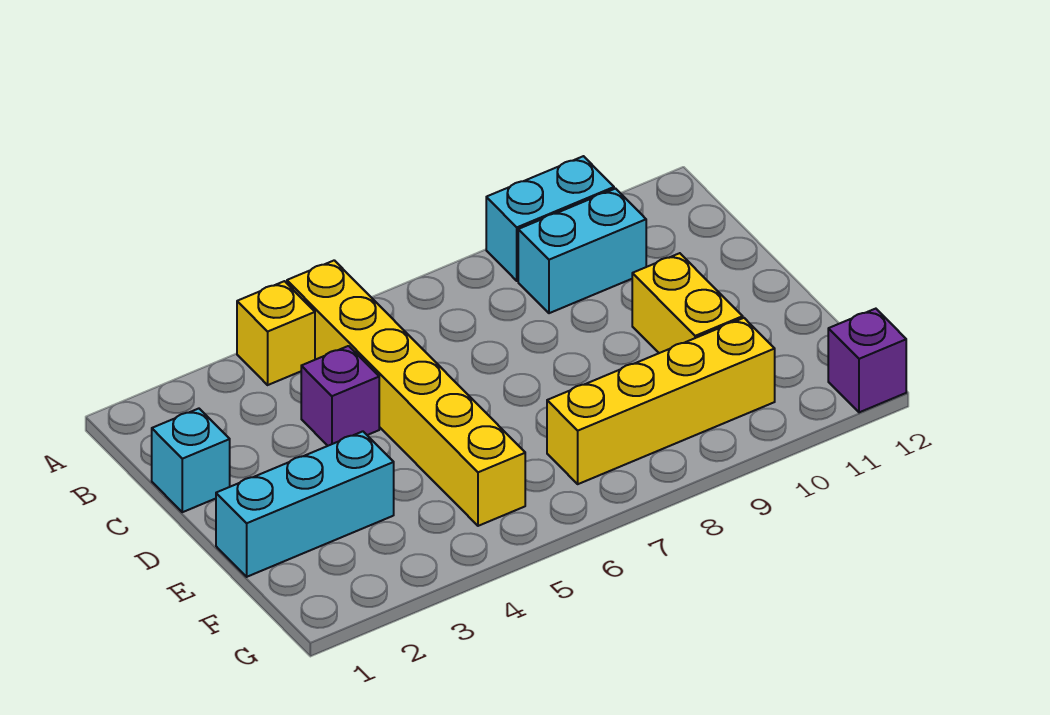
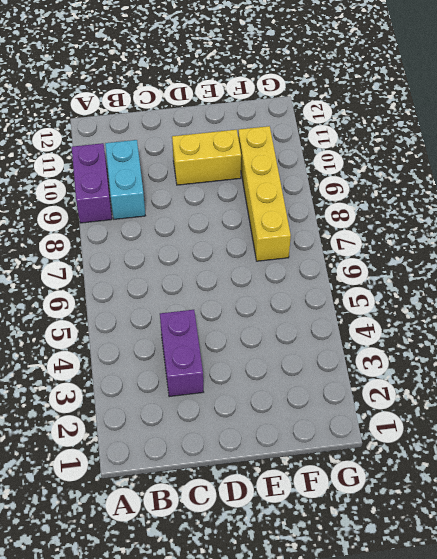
purple brick A9:A10 level 1 -> cyan brick A9:A10 level 1
purple brick C3:C4 level 1 -> purple brick C4 level 1
none -> yellow brick A4 level 1
none -> yellow brick A5:F5 level 1

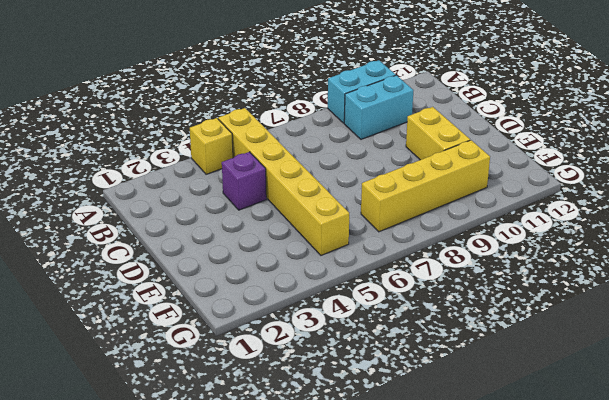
none -> cyan brick C1 level 1
none -> cyan brick E1:E3 level 1

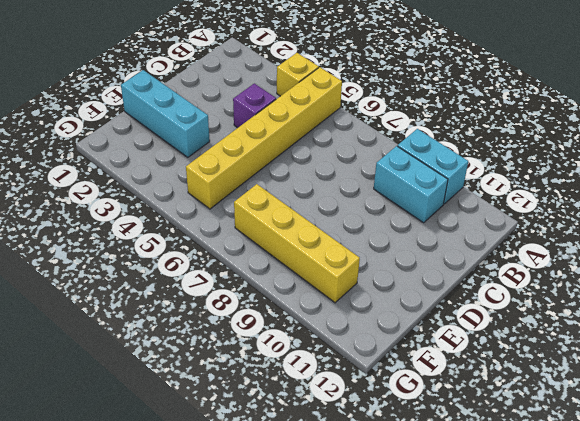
none -> cyan brick C1 level 1
none -> yellow brick D10:E10 level 1

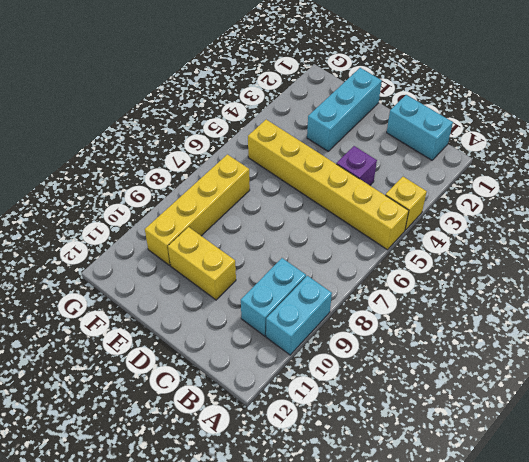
cyan brick B1:C1 level 1 -> cyan brick C1 level 1
none -> purple brick G12 level 1

